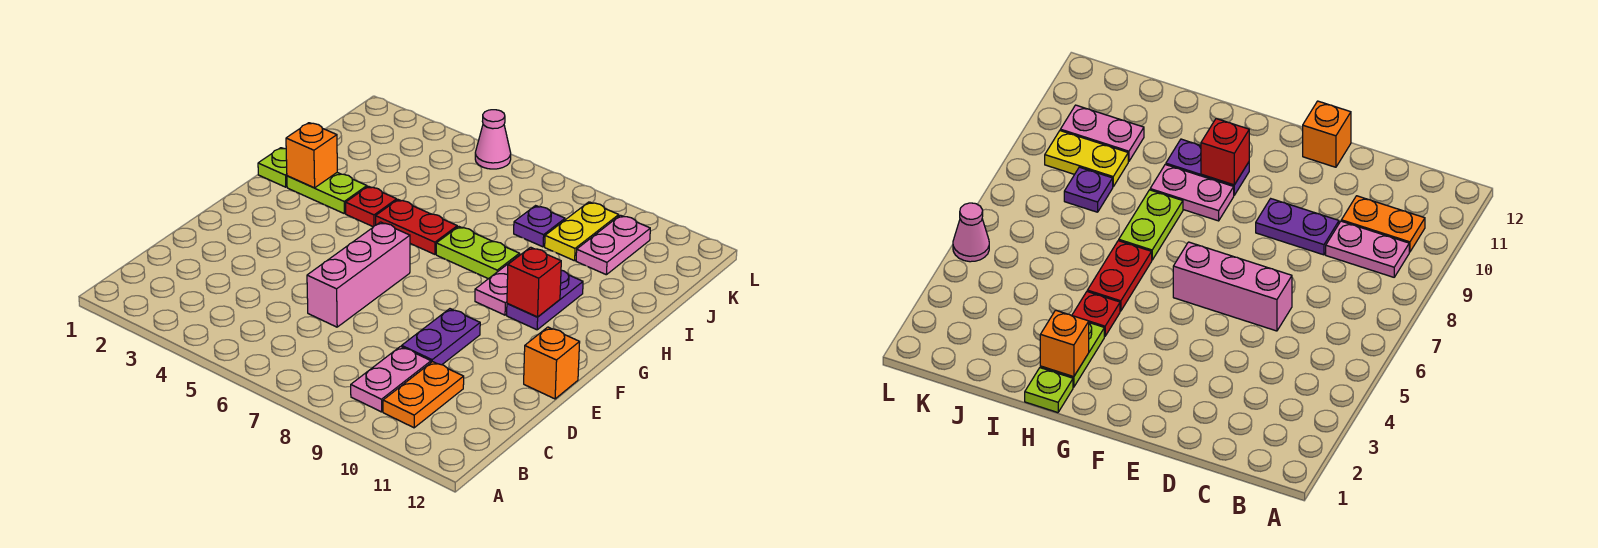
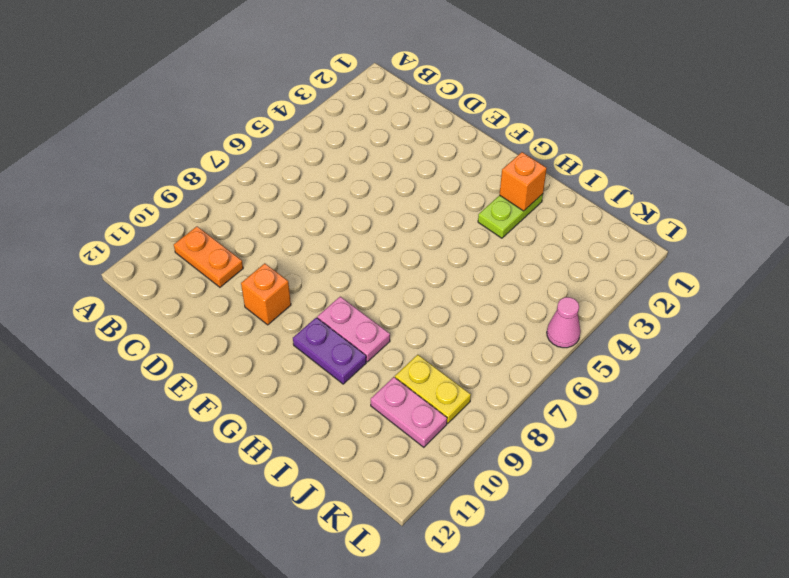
orange brick E10 level 1 -> orange brick E12 level 1
none -> pink plate B9:C9 level 1
none -> pink brick D6:F6 level 1
none -> purple plate D9:E9 level 1

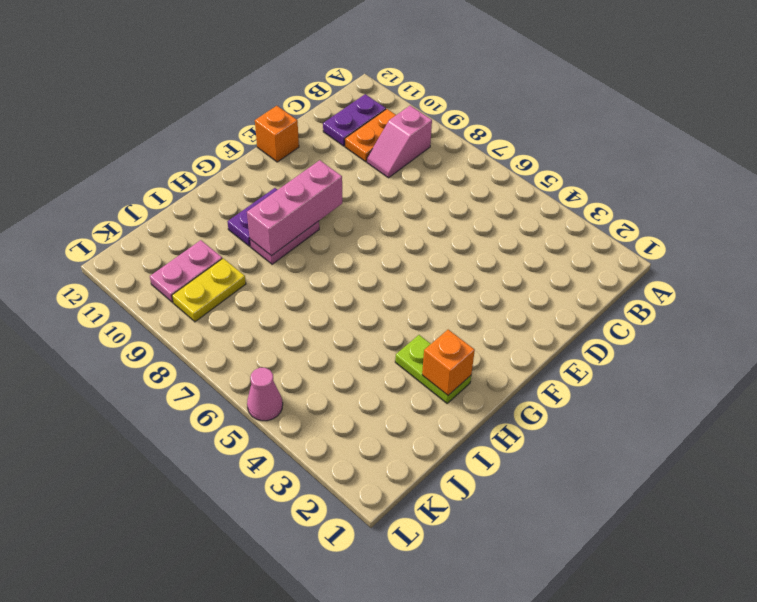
pink slope B9:C9 level 1 top B -> pink plate B9:C9 level 1
purple plate B11:C11 level 1 -> purple plate D9:E9 level 1
pink brick F9:H9 level 2 -> pink brick D6:F6 level 1
none -> lime plate H1 level 1
none -> red plate H4 level 1
none -> red plate H5:H6 level 1

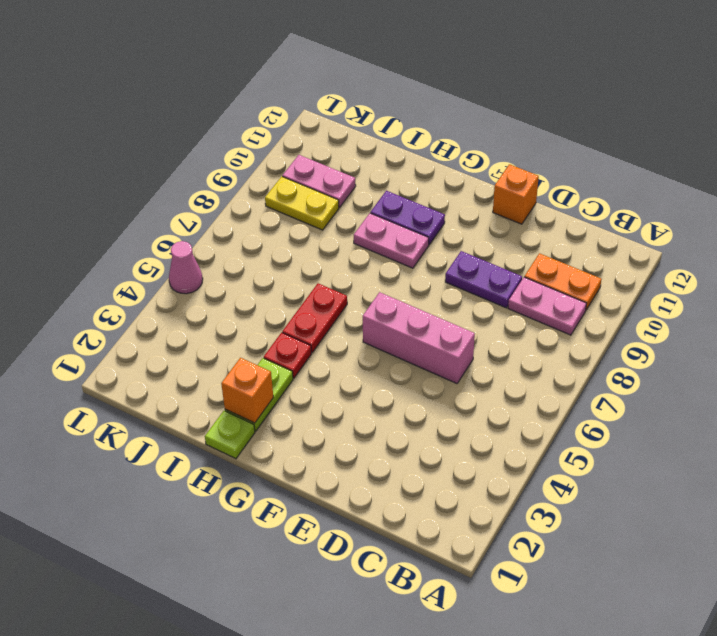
none -> lime plate H7:H8 level 1
none -> purple plate J8 level 1
none -> red brick G10 level 2

